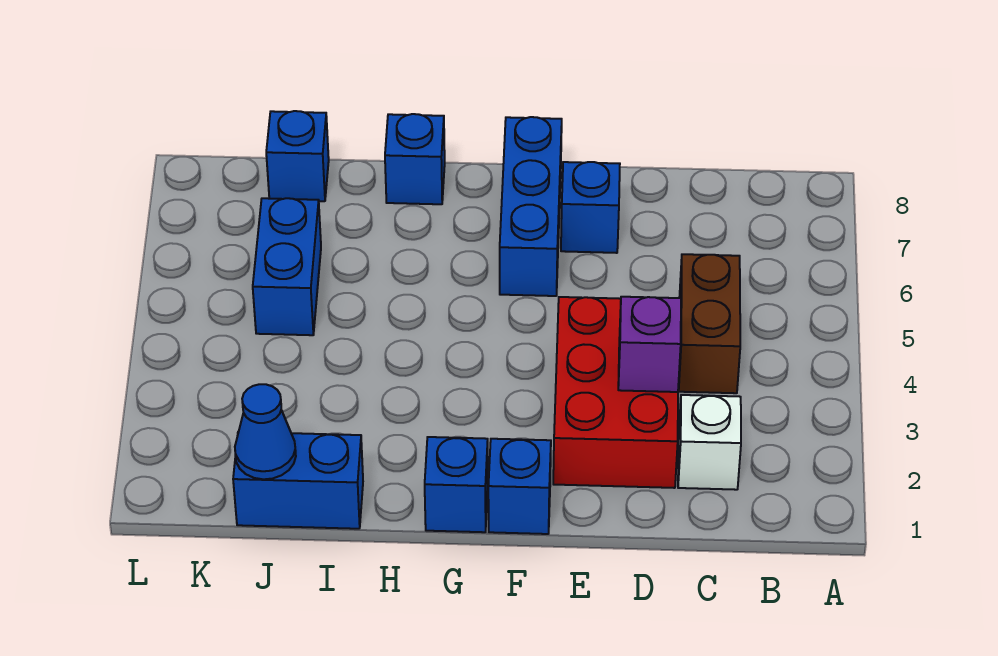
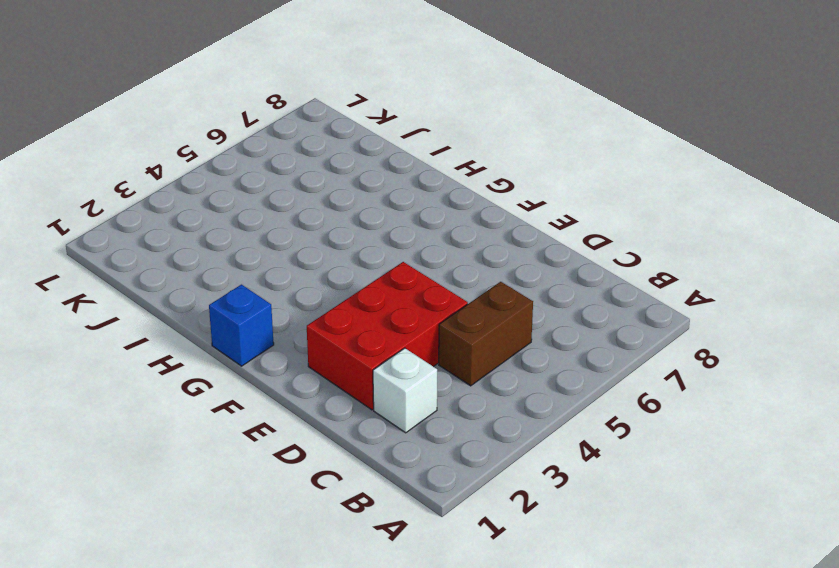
none -> blue brick E7 level 1
none -> blue brick F1 level 1
none -> blue brick F6:F8 level 1

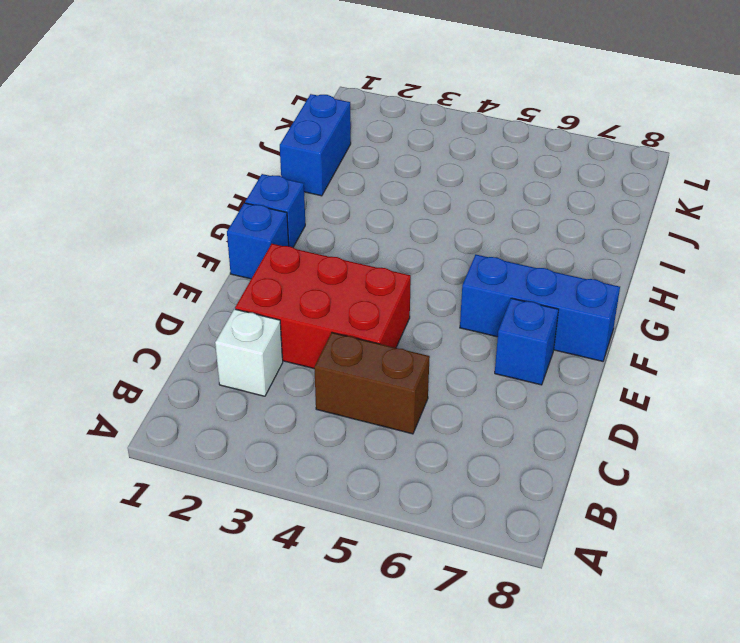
none -> blue brick H8 level 1
none -> blue brick J5:J6 level 1
none -> blue brick J8 level 1

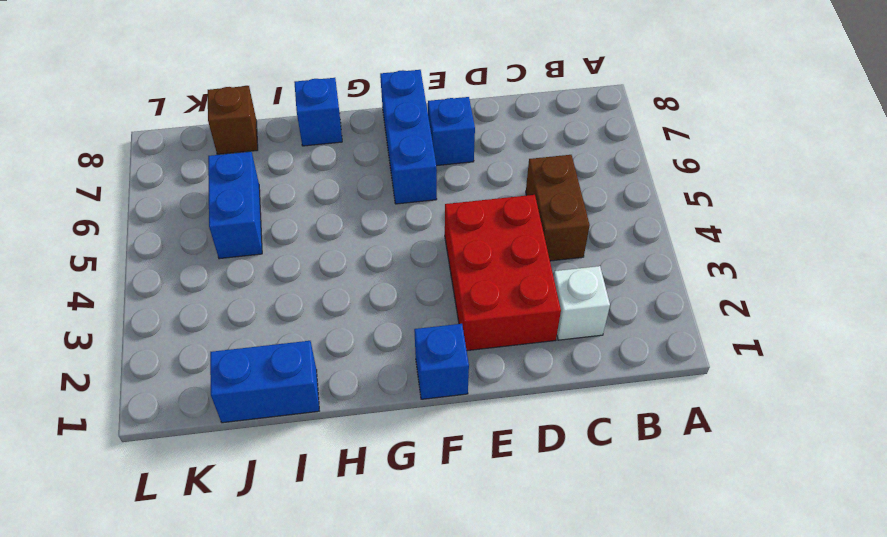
brown brick J8 level 1 -> blue brick J8 level 1
none -> blue brick G1 level 1
none -> purple brick D3 level 2
none -> blue cone J1 level 2

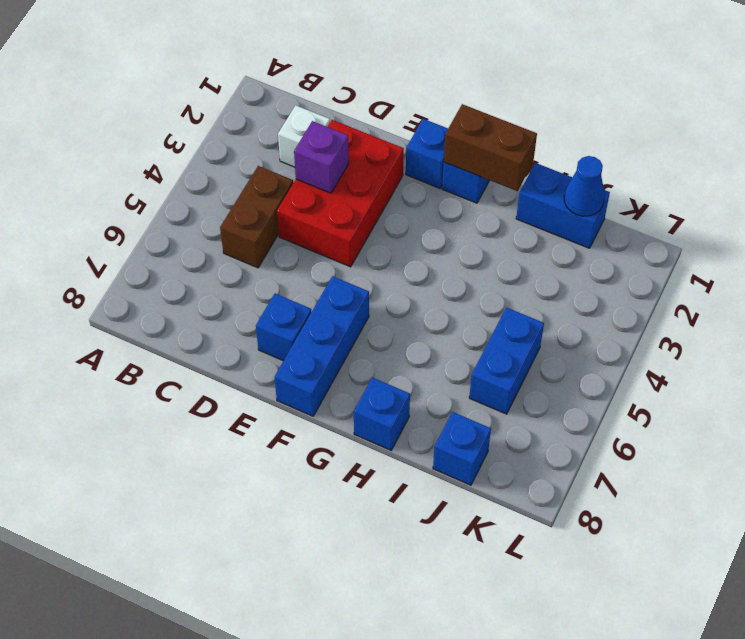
brown brick G1:H1 level 2 -> none

